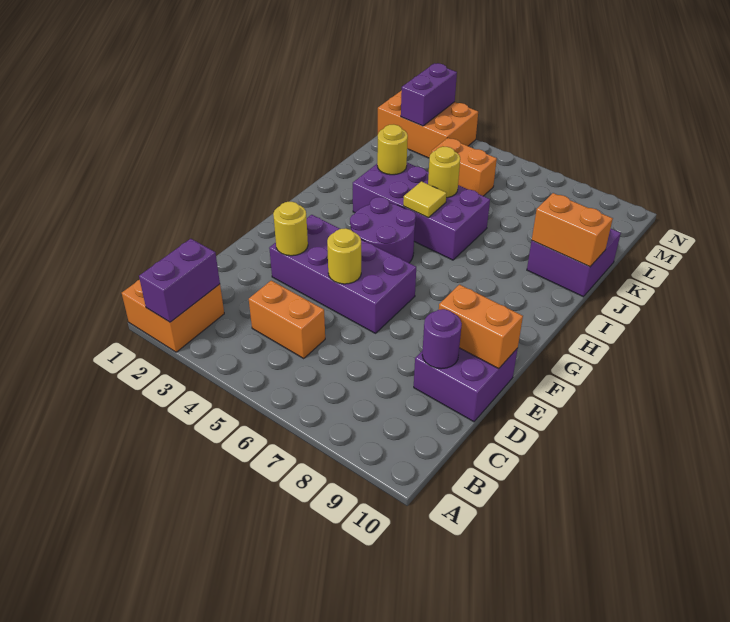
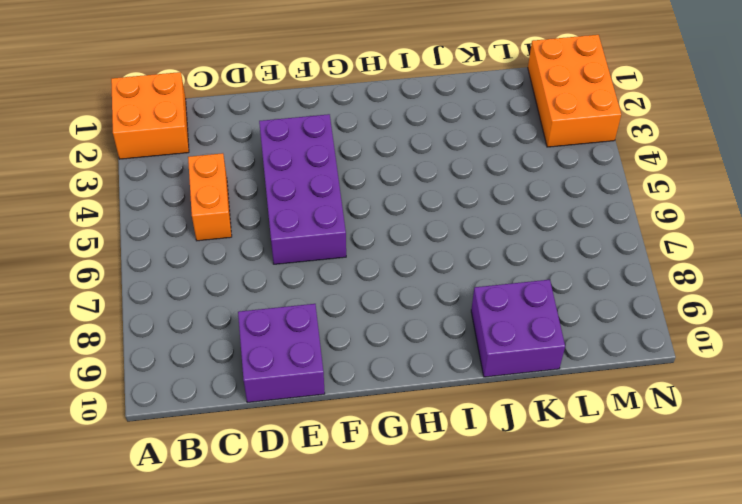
none -> purple round brick G4:H5 level 1
none -> purple brick I3:J6 level 1
none -> orange brick L4:L5 level 1

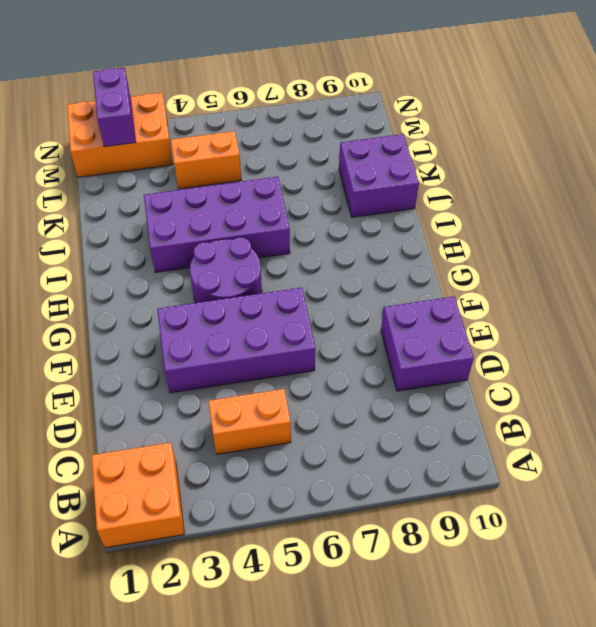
none -> purple brick A2:B2 level 2
none -> purple round brick D9 level 2
none -> yellow round brick E3 level 2

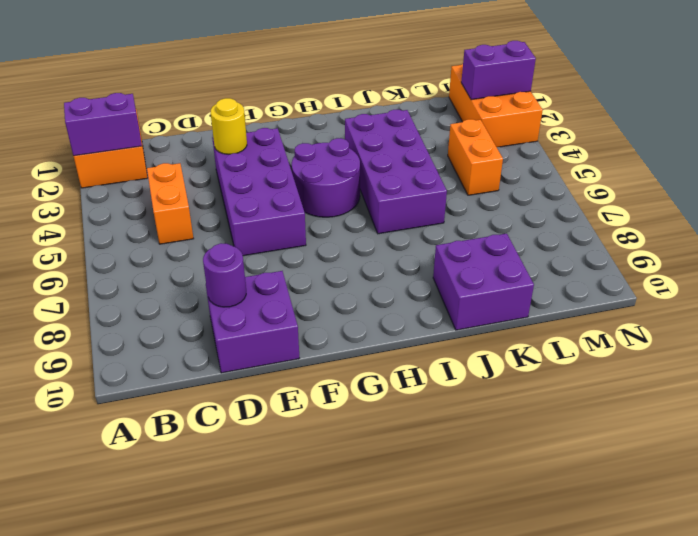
none -> yellow round brick E5 level 2
none -> orange brick E9:E10 level 2
none -> yellow tile I5 level 2

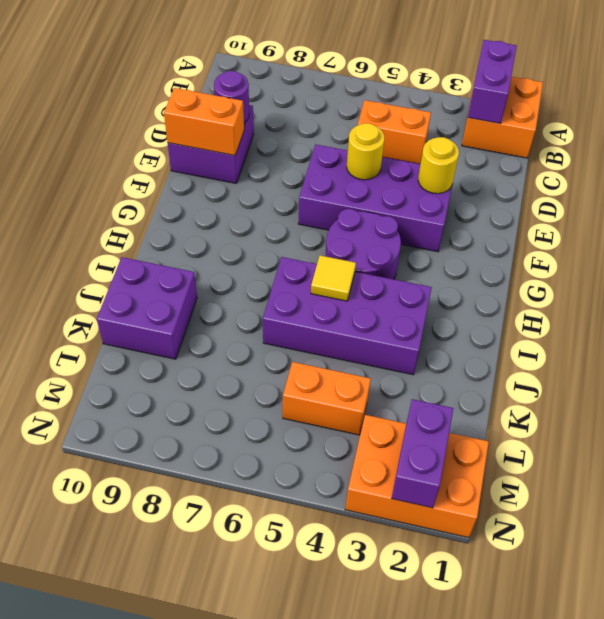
none -> yellow round brick J3 level 2
none -> yellow round brick J5 level 2
none -> orange brick J9:J10 level 2

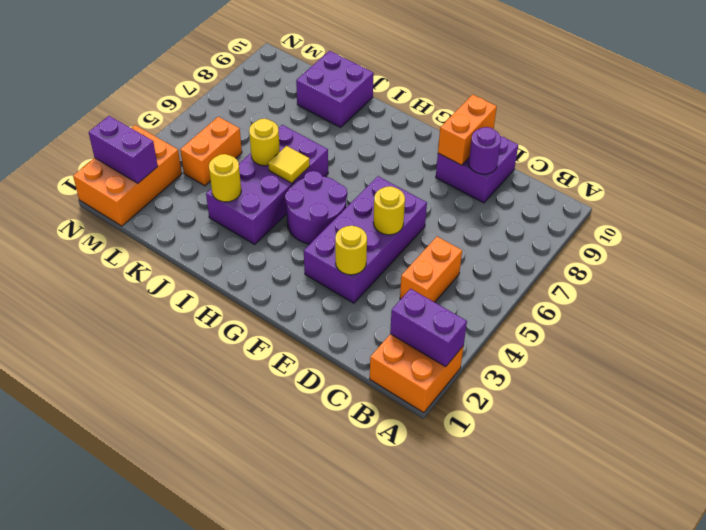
none -> orange brick J9:J10 level 2

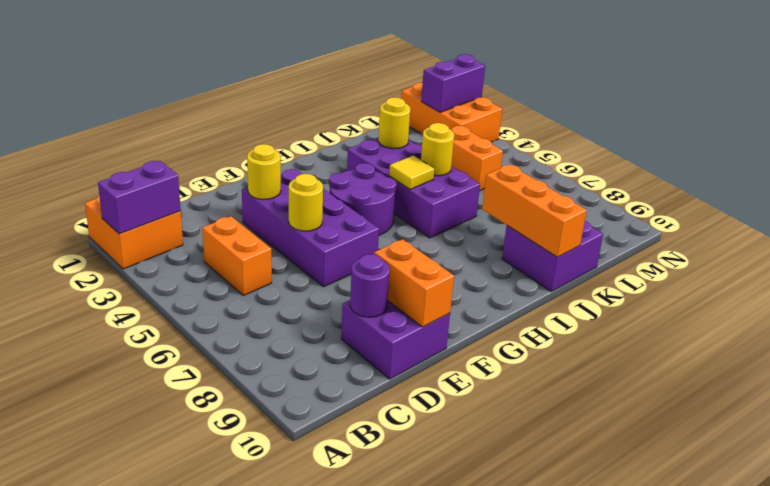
orange brick J8:J10 level 2 -> orange brick J9:J10 level 2

